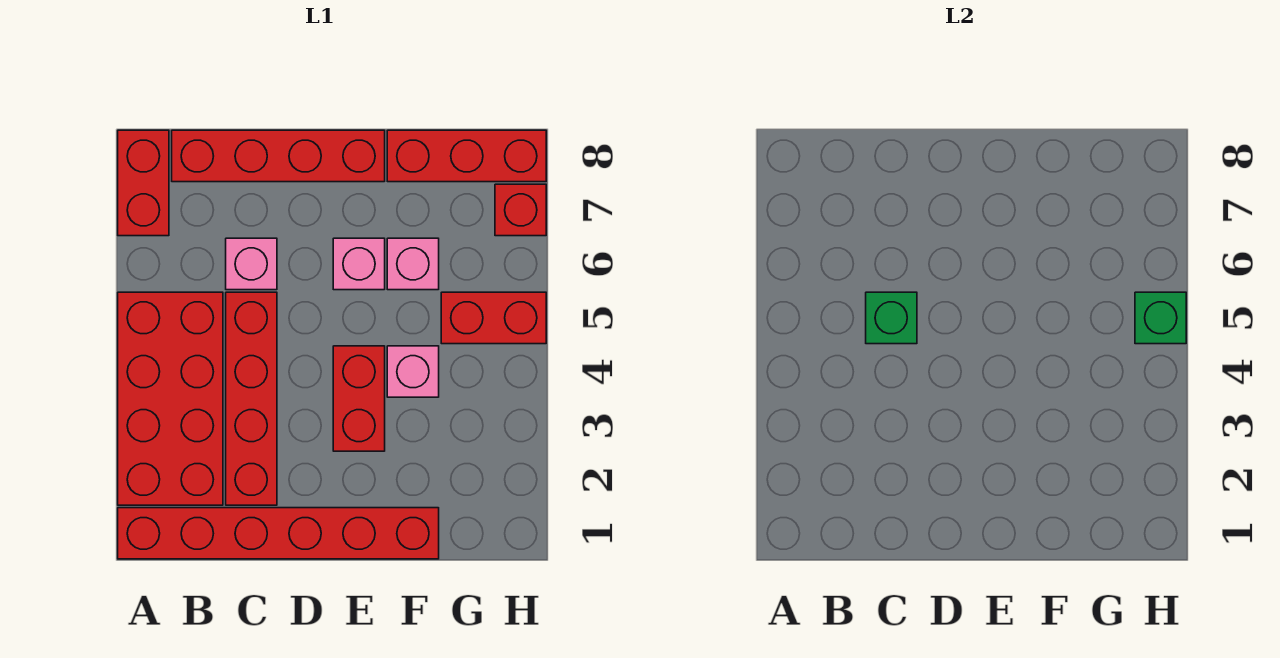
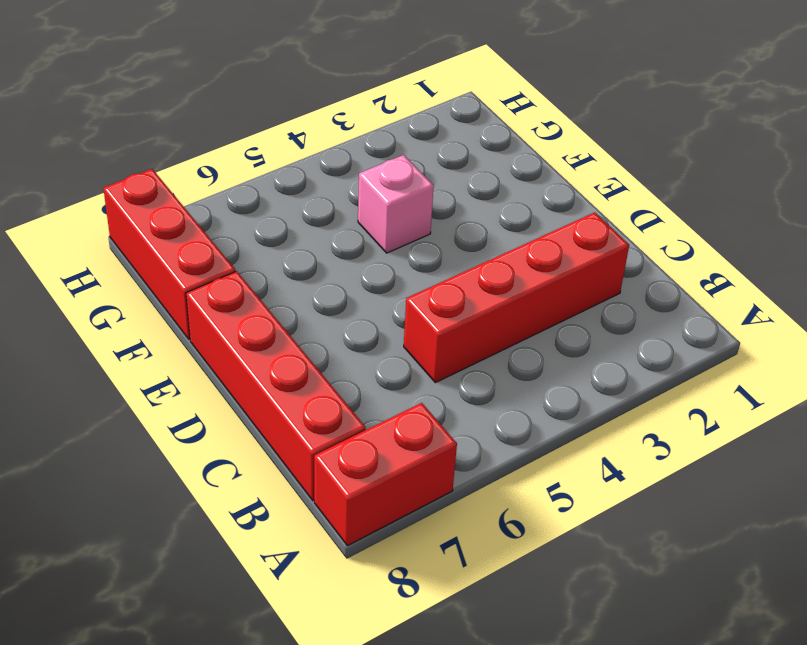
none -> red brick A1:F1 level 1
none -> red brick A2:B5 level 1
none -> pink brick C6 level 1

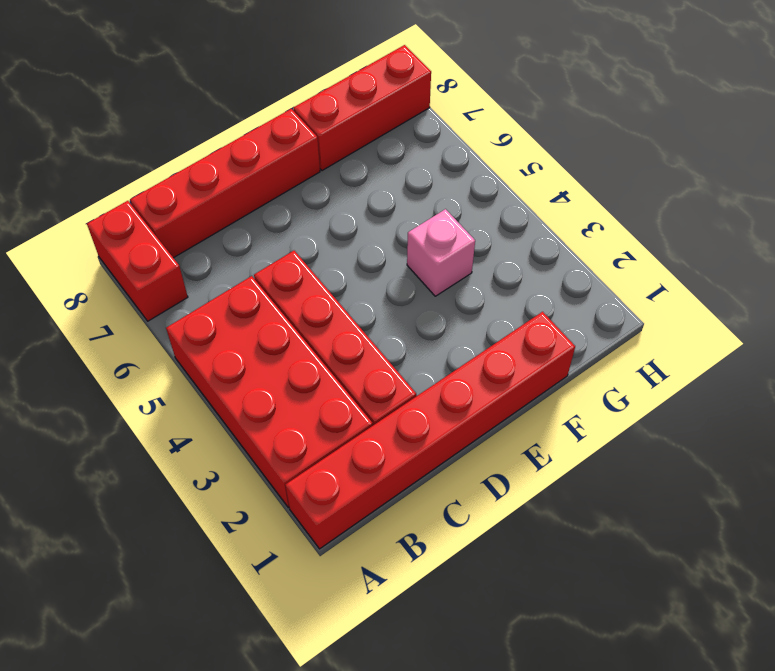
none -> pink brick C6 level 1
none -> red brick E3:E4 level 1
none -> pink brick E6 level 1

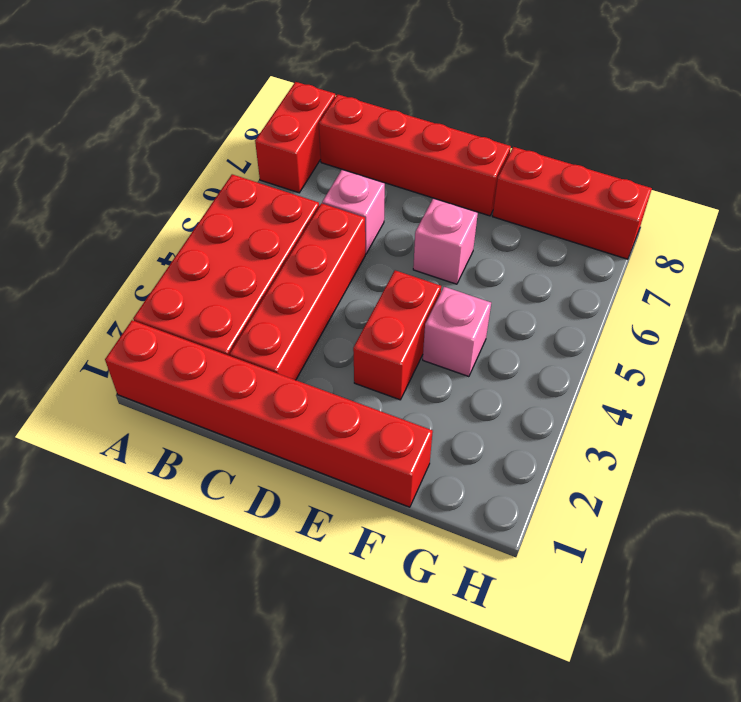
none -> pink brick F6 level 1
none -> red brick G5:H5 level 1
none -> red brick H7 level 1

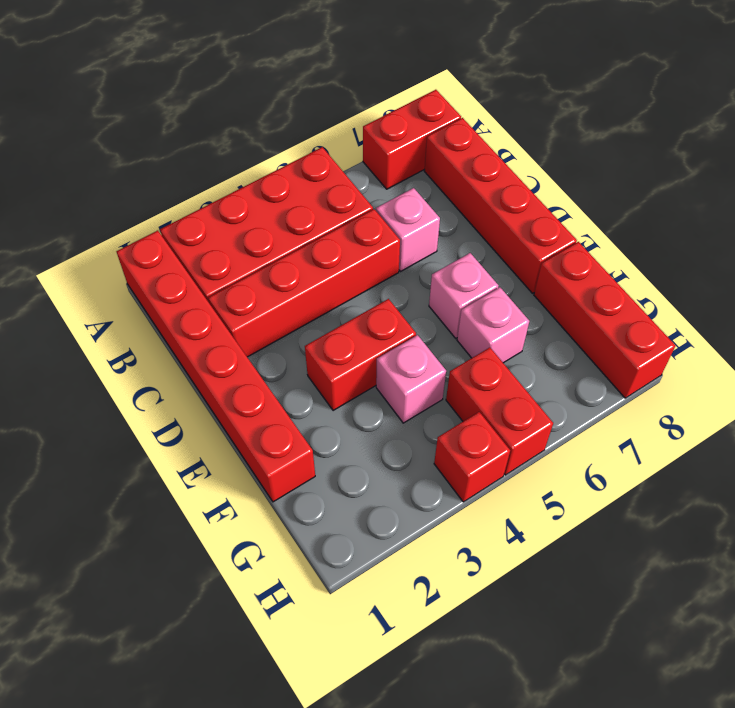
red brick H4 level 1 -> red brick H7 level 1
none -> green brick C5 level 2
none -> green brick H5 level 2

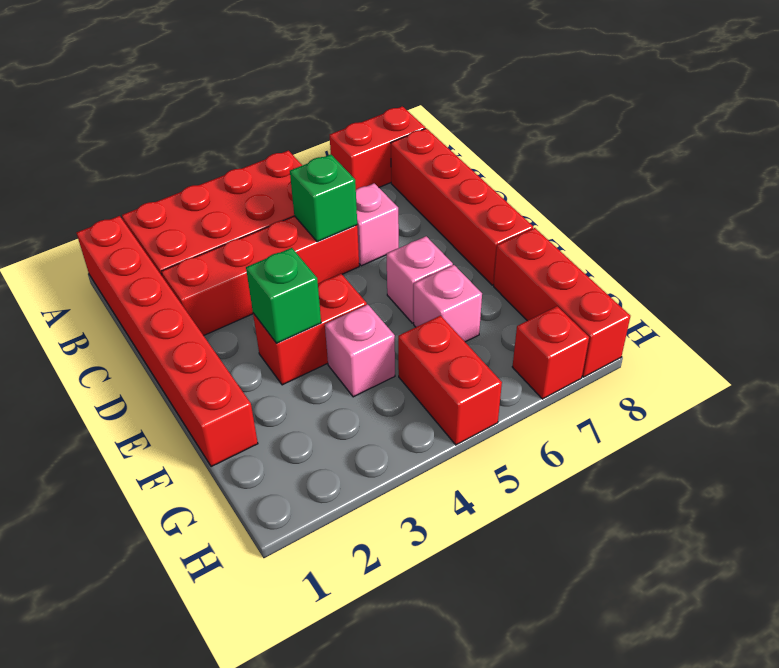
green brick E3 level 2 -> green brick H5 level 2

